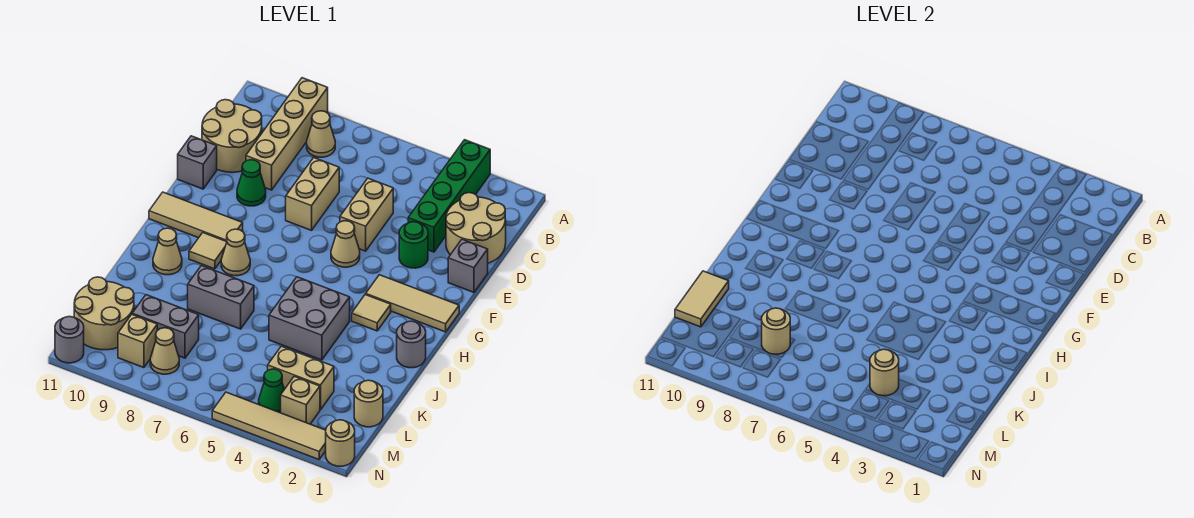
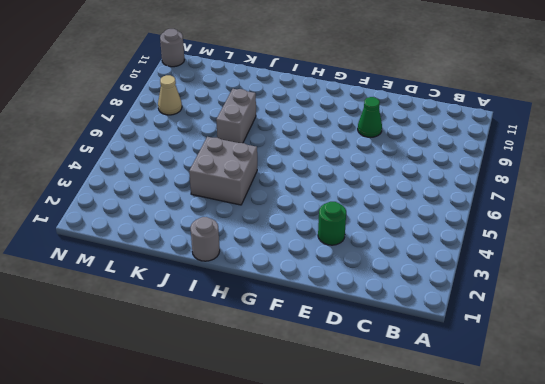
none -> green brick A3:D3 level 1
none -> tan brick A9:D9 level 1
none -> tan cone B8 level 1
none -> tan round brick C1:D2 level 1

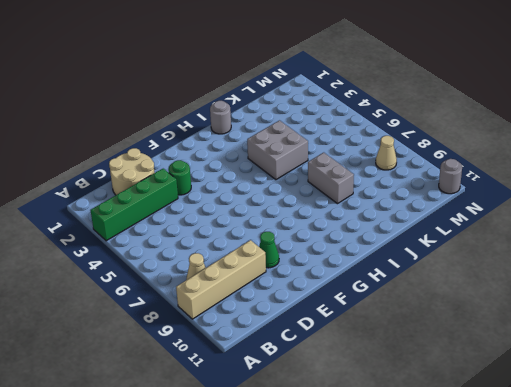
none -> tan round brick C10:D11 level 1
none -> tan brick D5:E5 level 1
none -> tan brick D7:E7 level 1
none -> grey brick E1 level 1

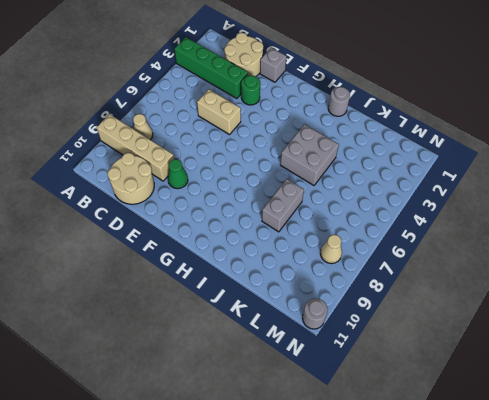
none -> tan brick D7:E7 level 1
none -> grey brick E11 level 1
none -> tan cone F5 level 1
none -> tan tile G1:G3 level 1

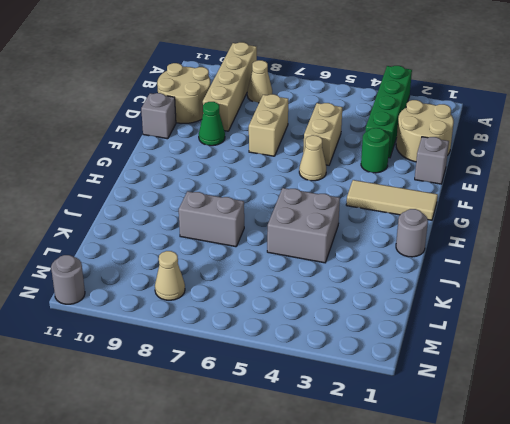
none -> tan tile G9:G11 level 1
none -> tan tile H3 level 1
none -> tan cone H8 level 1
none -> tan tile H9 level 1

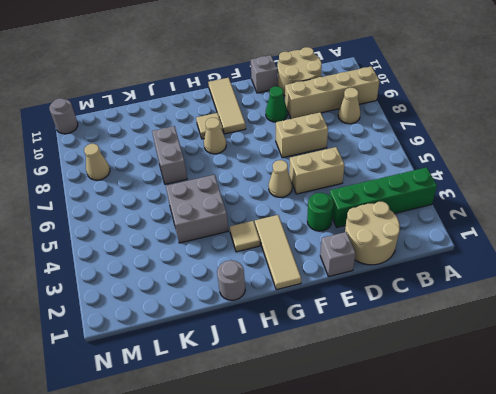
none -> tan cone I10 level 1
none -> tan round brick L1 level 1
none -> tan brick L3:L4 level 1
none -> grey brick L8:L9 level 1

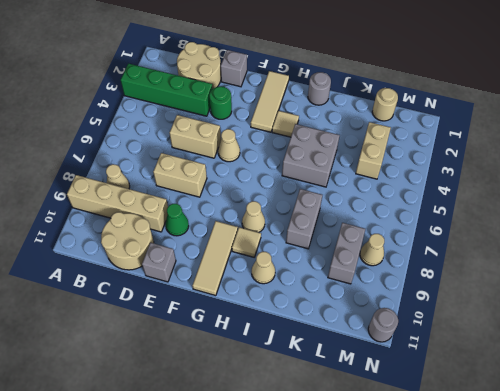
none -> tan round brick L10:M11 level 1
none -> tan brick M3 level 1
none -> green cone M4 level 1
none -> tan brick M9 level 1

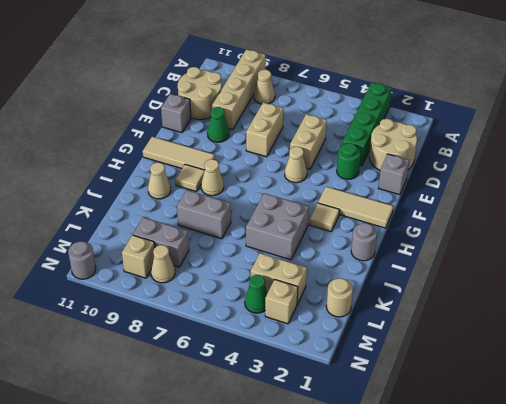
none -> tan round brick L10:M11 level 1
none -> tan round brick N1 level 1
none -> tan tile N2:N5 level 1
none -> tan tile K11:L11 level 2

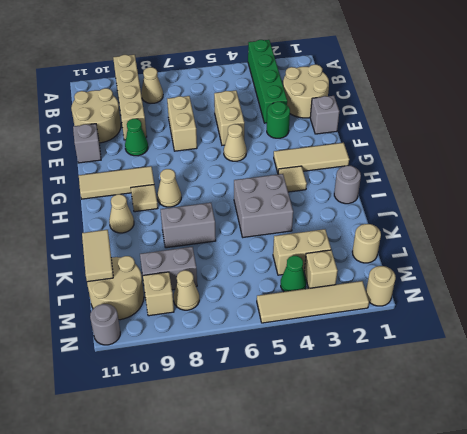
none -> tan round brick L4 level 2
none -> tan round brick L8 level 2

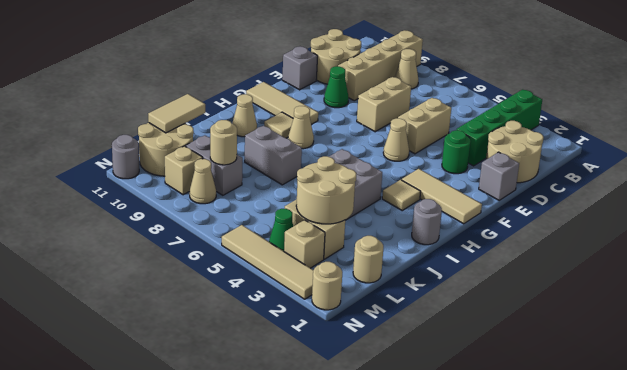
tan round brick K3:L4 level 2 -> tan round brick L4 level 2

